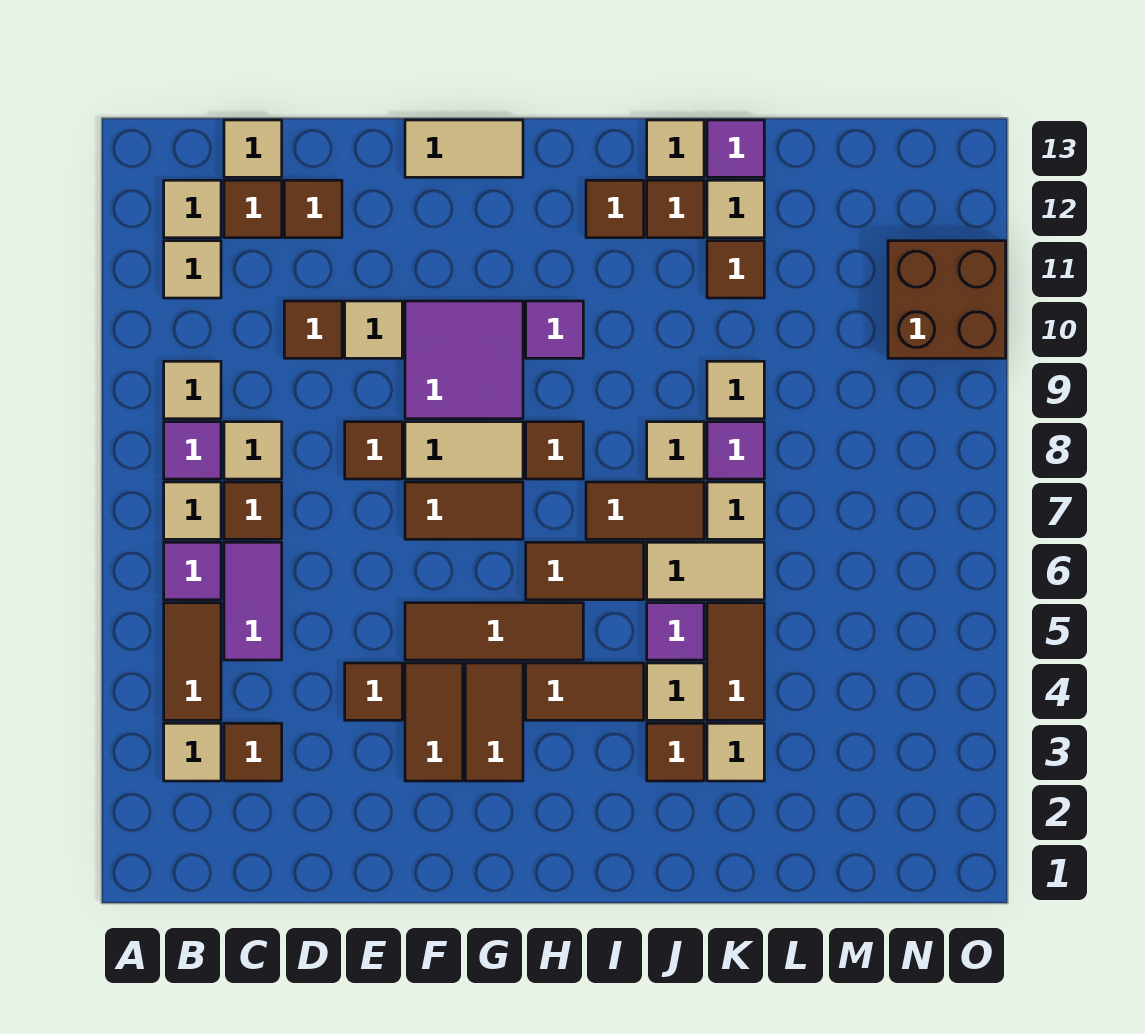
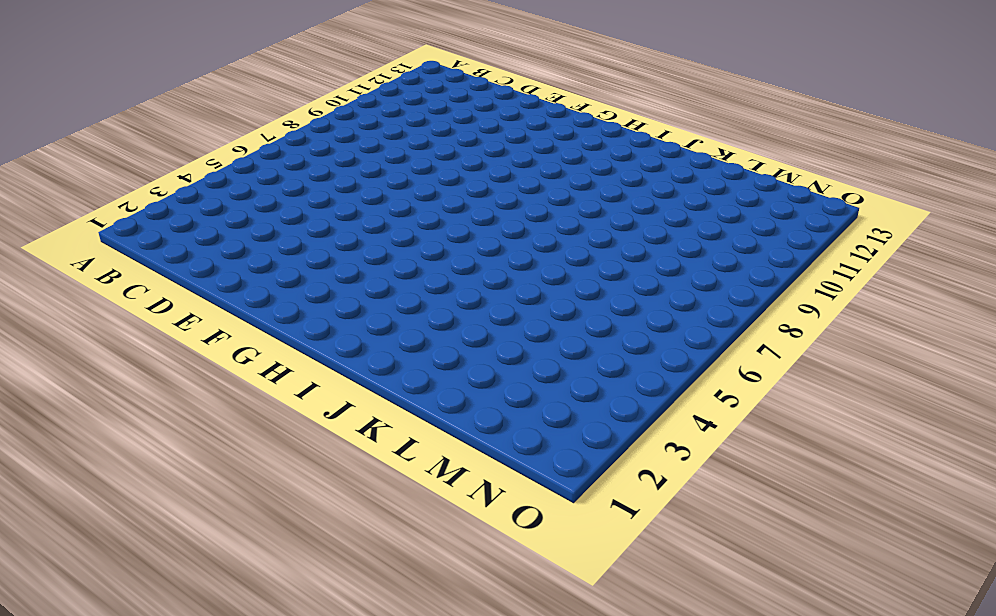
none -> tan tile B3 level 1
none -> brown tile B4:B5 level 1
none -> purple tile B6 level 1
none -> tan tile B7 level 1

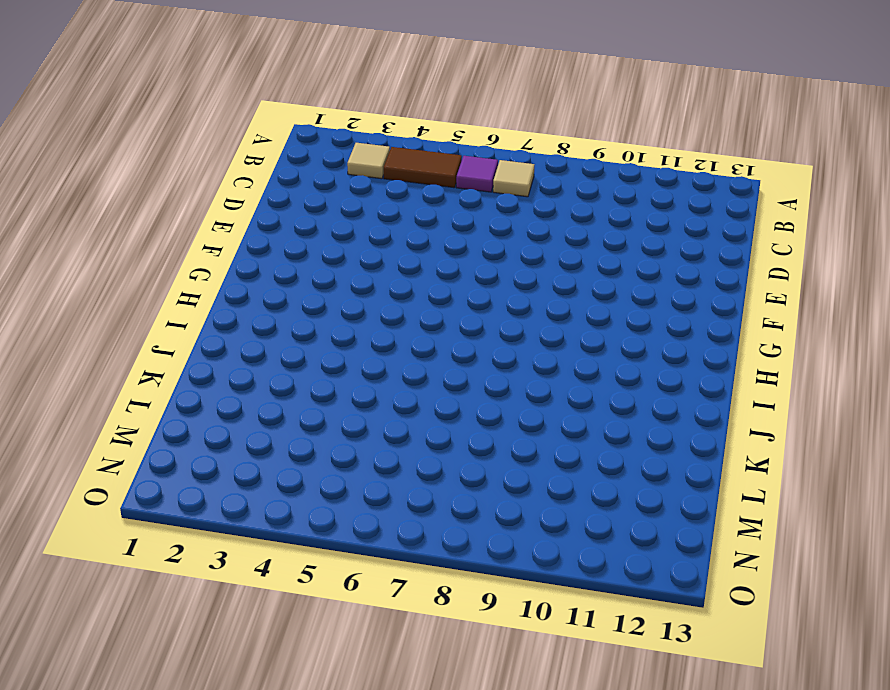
none -> purple tile B8 level 1
none -> tan tile B9 level 1
none -> tan tile B11 level 1
none -> tan tile B12 level 1

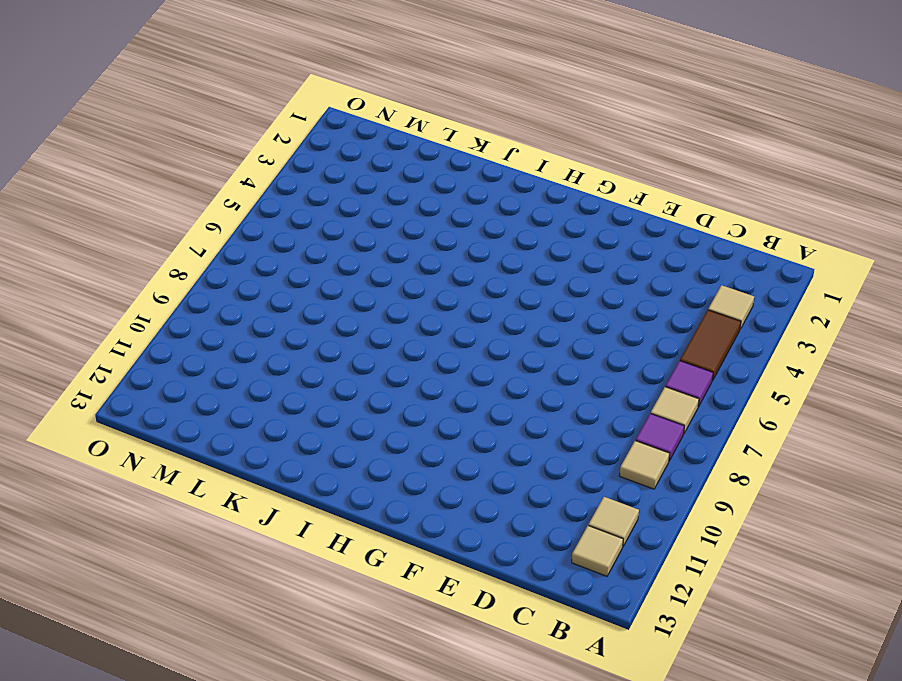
none -> brown tile C3 level 1
none -> purple tile C5:C6 level 1
none -> brown tile C7 level 1
none -> tan tile C8 level 1

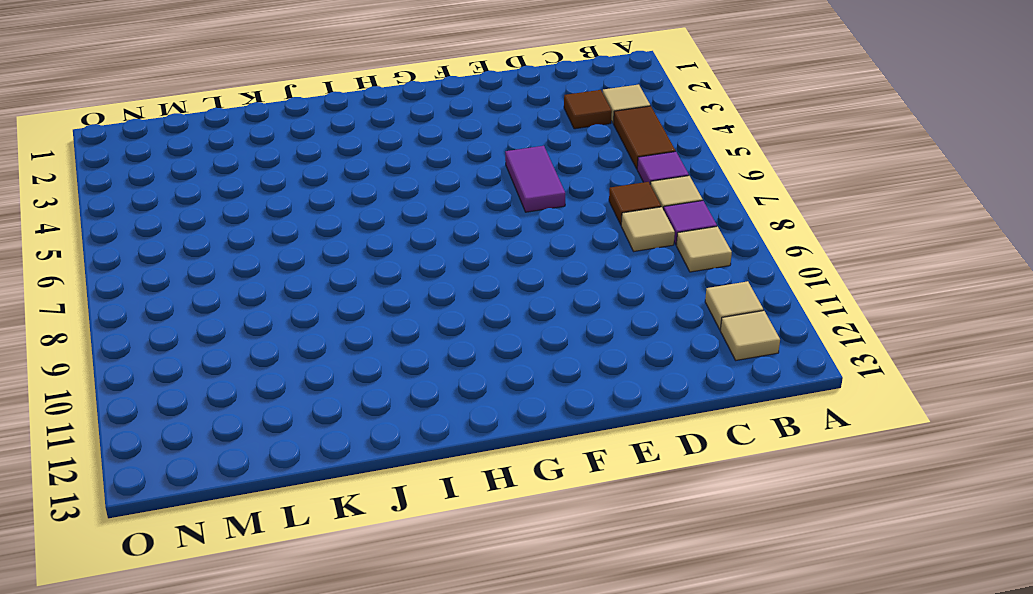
purple tile E5:E6 level 1 -> purple tile C5:C6 level 1
none -> brown tile C12 level 1
none -> tan tile C13 level 1
none -> brown tile D10 level 1
none -> brown tile D12 level 1

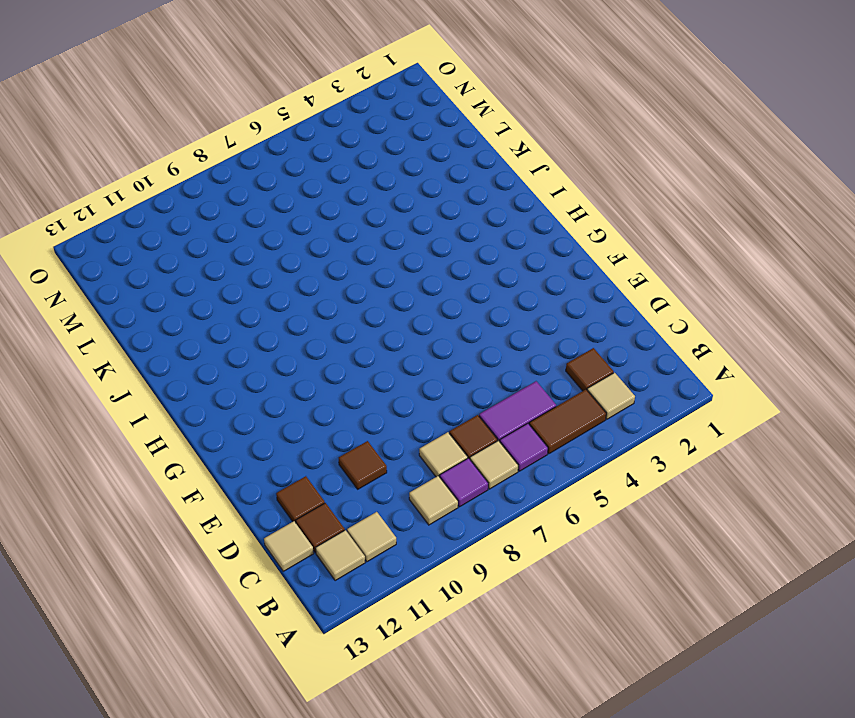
none -> brown tile E4 level 1
none -> brown tile E8 level 1
none -> tan tile E10 level 1
none -> brown tile F3:F4 level 1

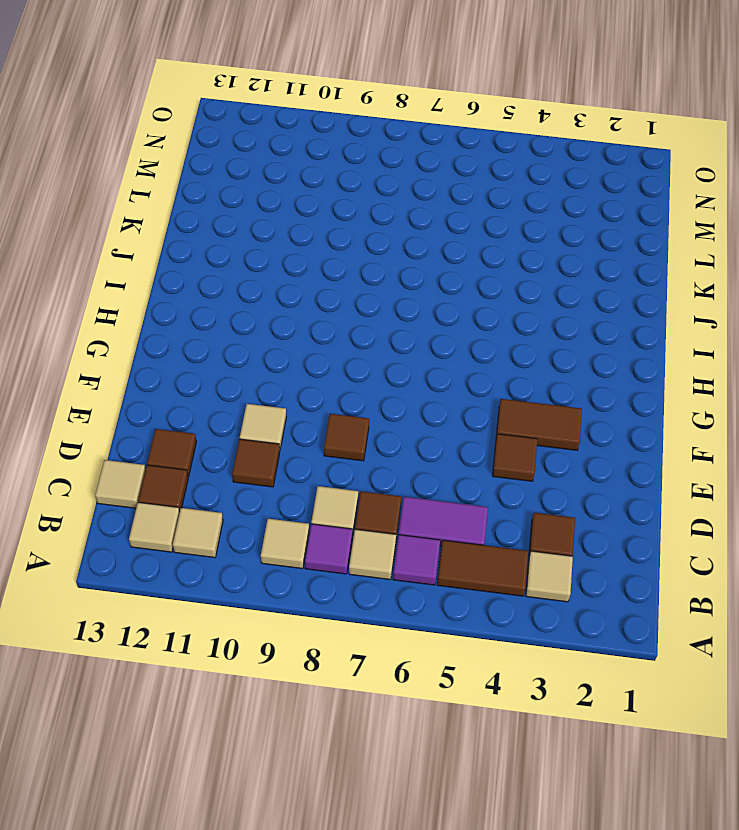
none -> brown tile F5:H5 level 1
none -> brown tile F7:G7 level 1
none -> tan tile F8:G8 level 1
none -> purple tile F9:G10 level 1

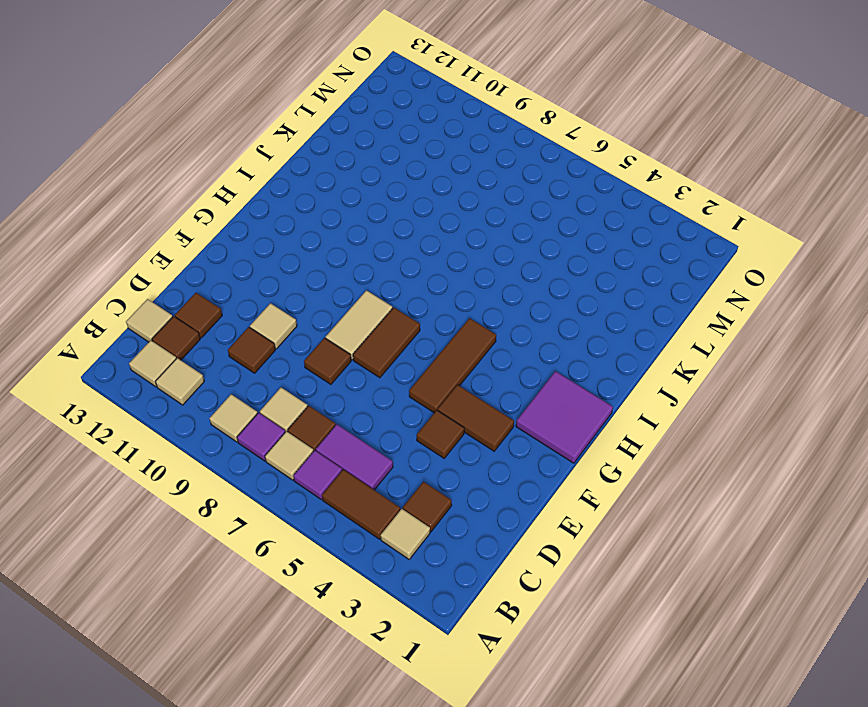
purple tile G1:H2 level 1 -> purple tile F9:G10 level 1
none -> tan tile F13:G13 level 1
none -> brown tile G3:G4 level 1
none -> brown tile H4:I4 level 1
none -> brown tile H6:I6 level 1

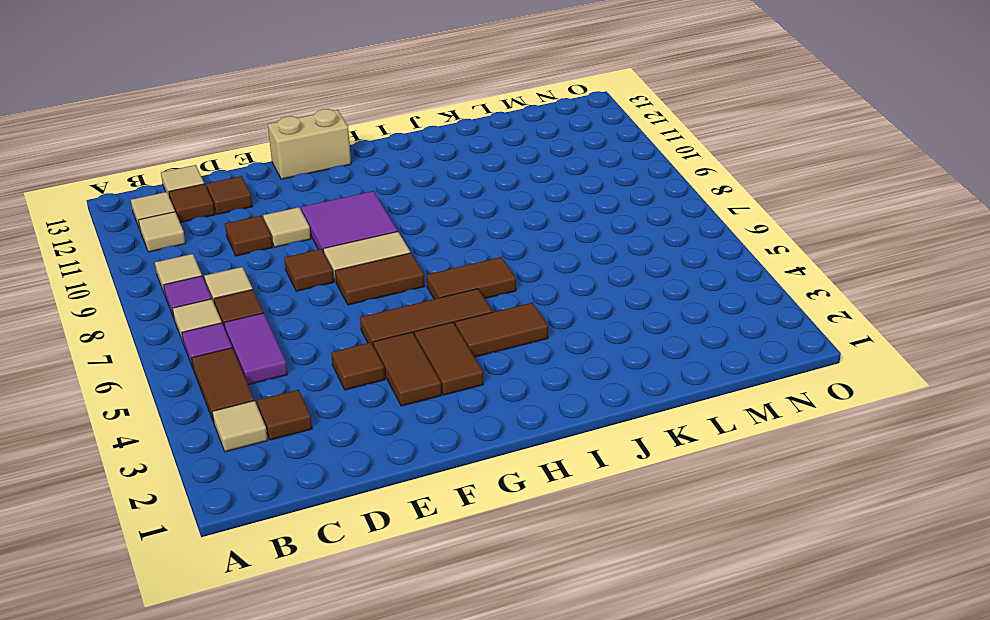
tan brick F13:G13 level 1 -> tan tile F13:G13 level 1
none -> brown tile H8 level 1
none -> purple tile H10 level 1
none -> brown tile I7:J7 level 1
none -> brown tile I12 level 1

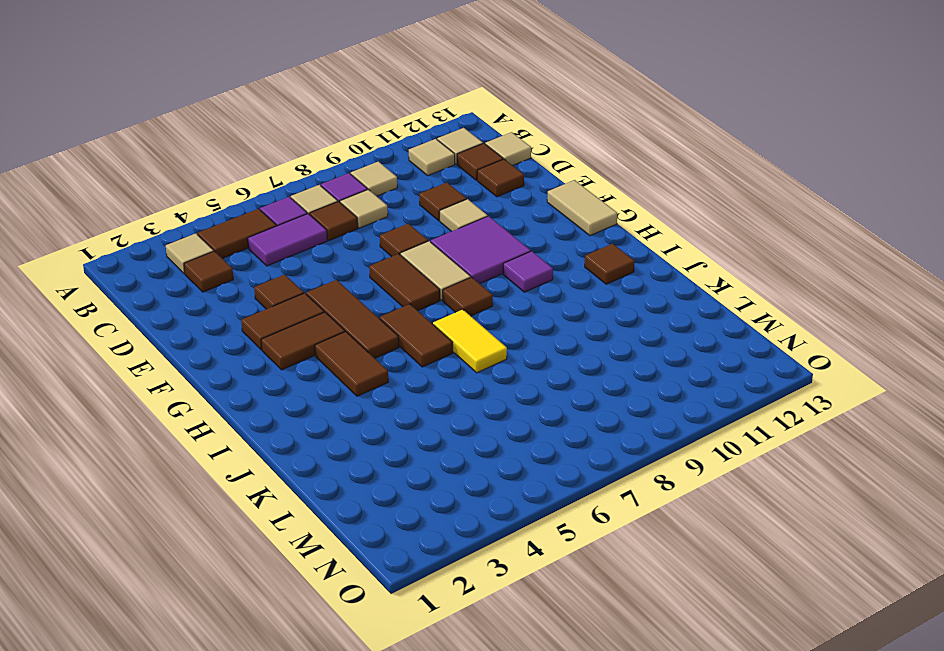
yellow tile I7:J7 level 1 -> brown tile I7:J7 level 1
none -> brown tile J3 level 1
none -> tan tile J4 level 1
none -> purple tile J5 level 1
none -> tan tile J6:K6 level 1

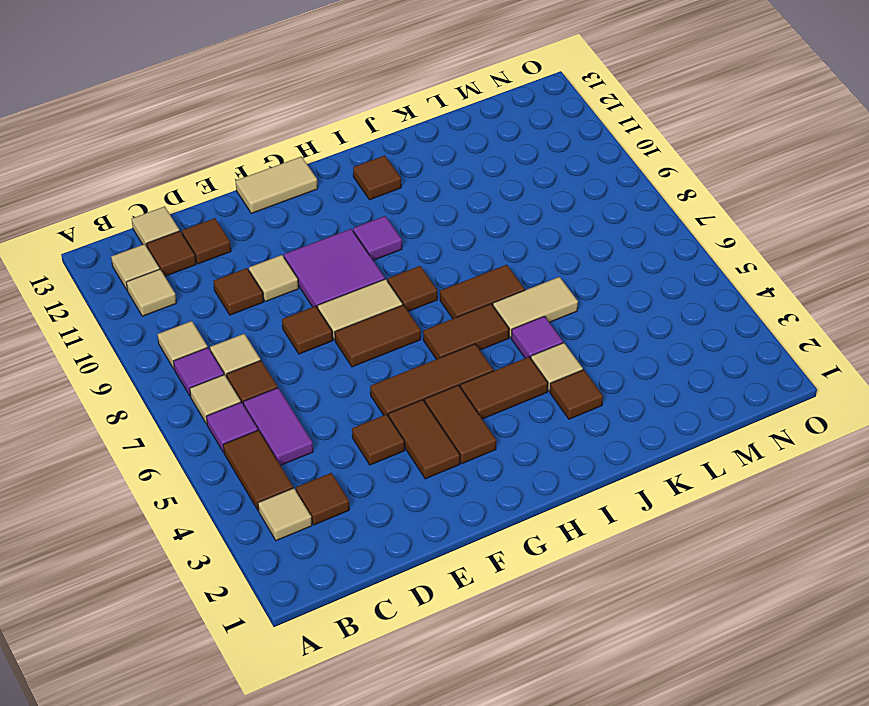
none -> tan tile J8 level 1
none -> brown tile J12 level 1
none -> tan tile J13 level 1
none -> tan tile K3 level 1

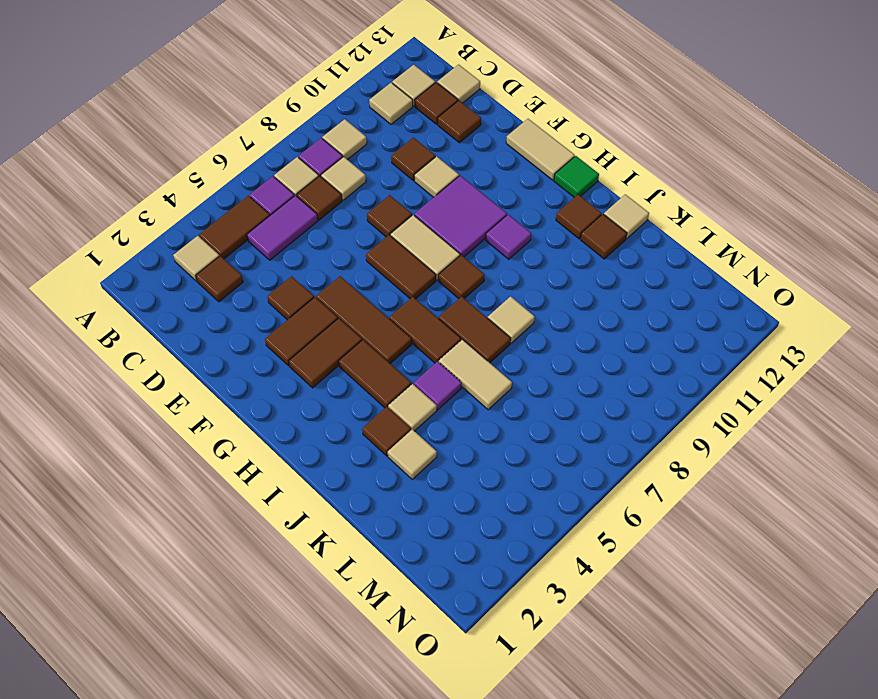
green tile H13 level 1 -> none
none -> brown tile K4:K5 level 1
none -> tan tile K7 level 1
none -> purple tile K8 level 1
none -> tan tile K9 level 1

